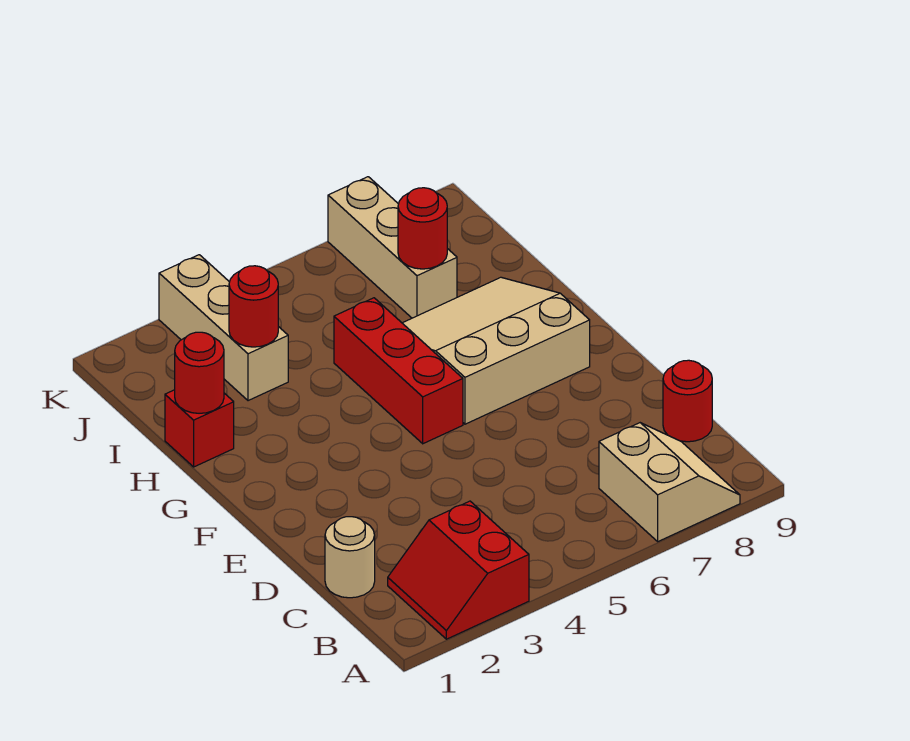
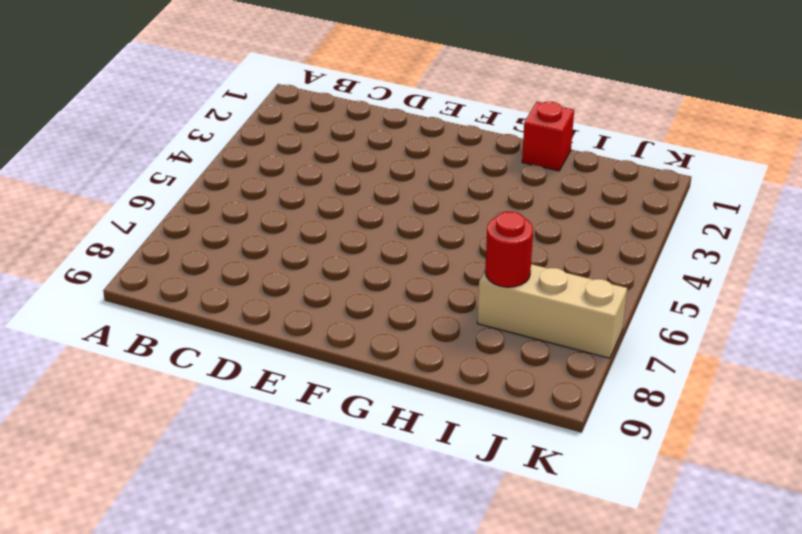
none -> red slope A2:B3 level 1 top 3
none -> tan slope A7:B8 level 1 top 7
none -> tan round brick C1 level 1

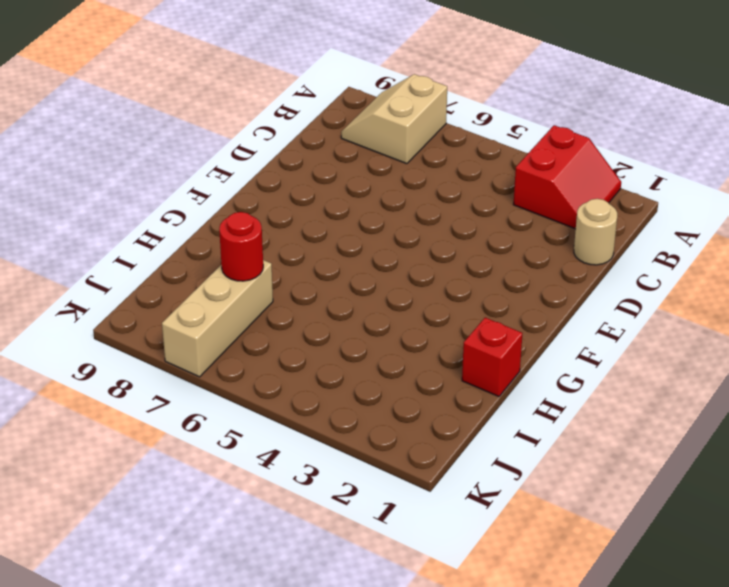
none -> red round brick C9 level 1
none -> red brick F5:H5 level 1
none -> tan slope F6:H8 level 1 top F

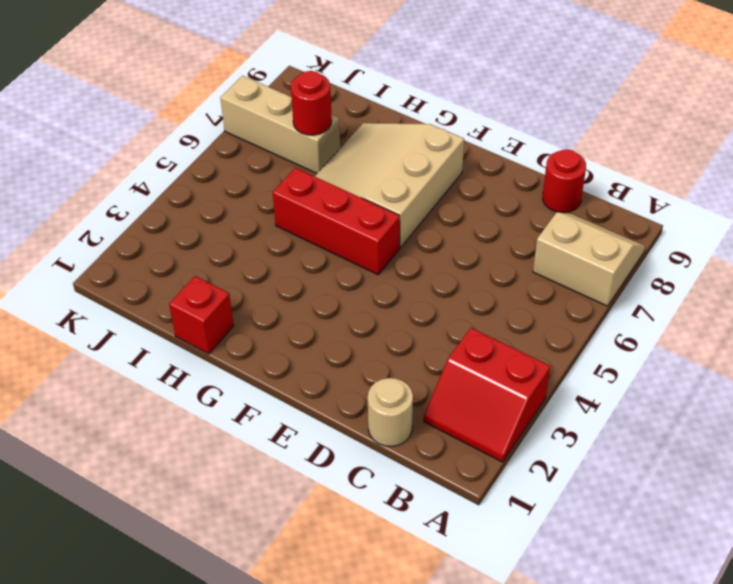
none -> tan brick I3:K3 level 1
none -> red round brick H1 level 2
none -> red round brick I3 level 2

